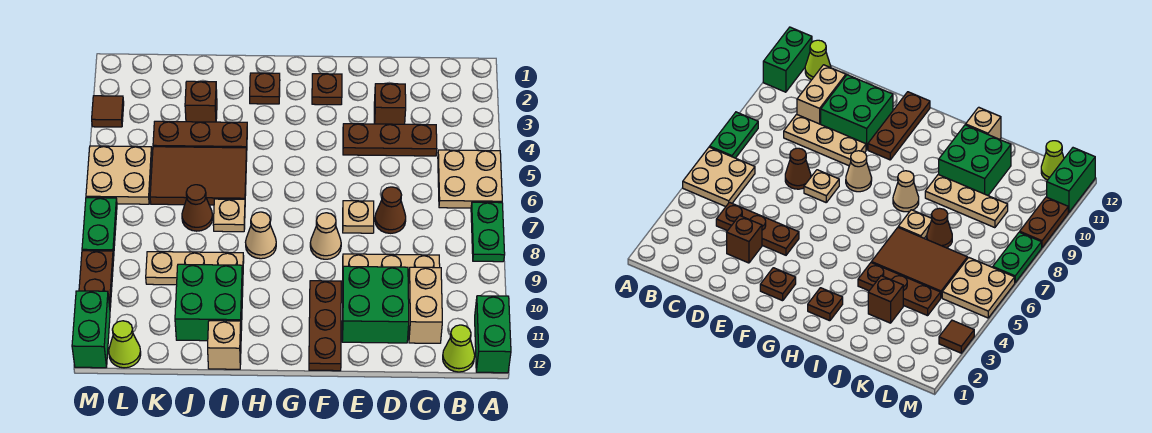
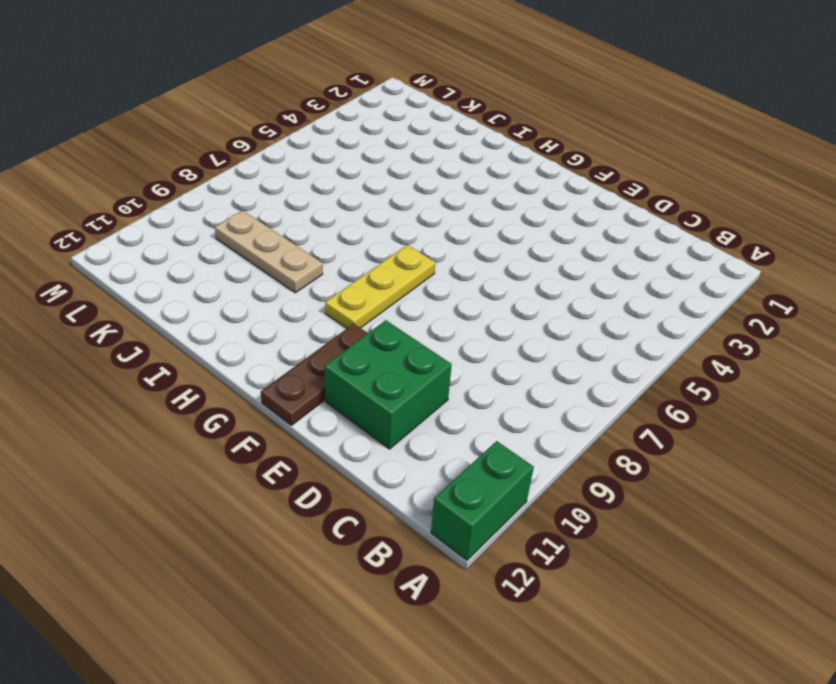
yellow plate G7:G9 level 1 -> none
none -> tan plate A5:B6 level 1
none -> green plate A7:A8 level 1
none -> lime cone B12 level 1
none -> brown plate C4:E4 level 1

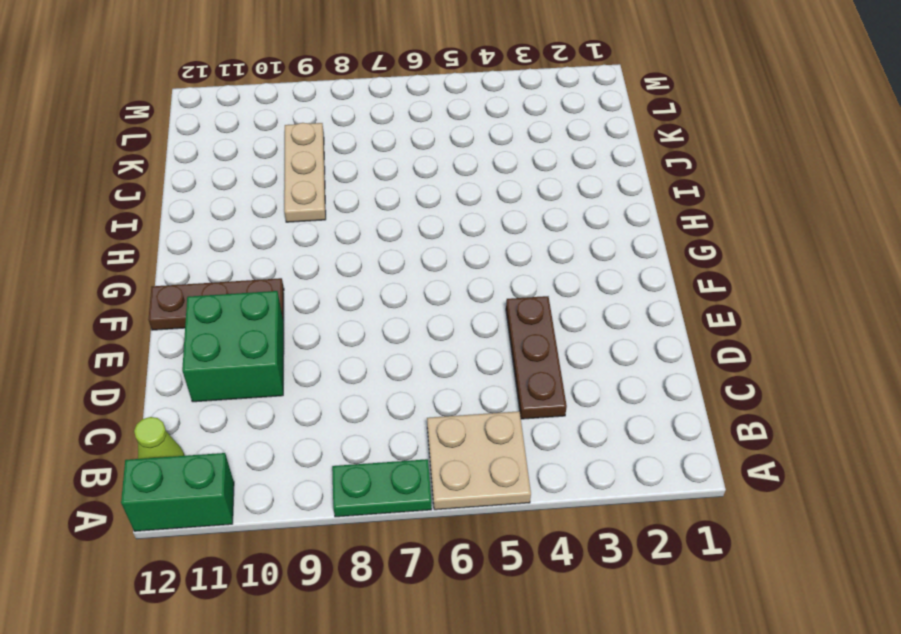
none -> tan plate C9:E9 level 1
none -> tan brick C10:C11 level 1
none -> brown brick D3 level 1
none -> brown cone D7 level 1

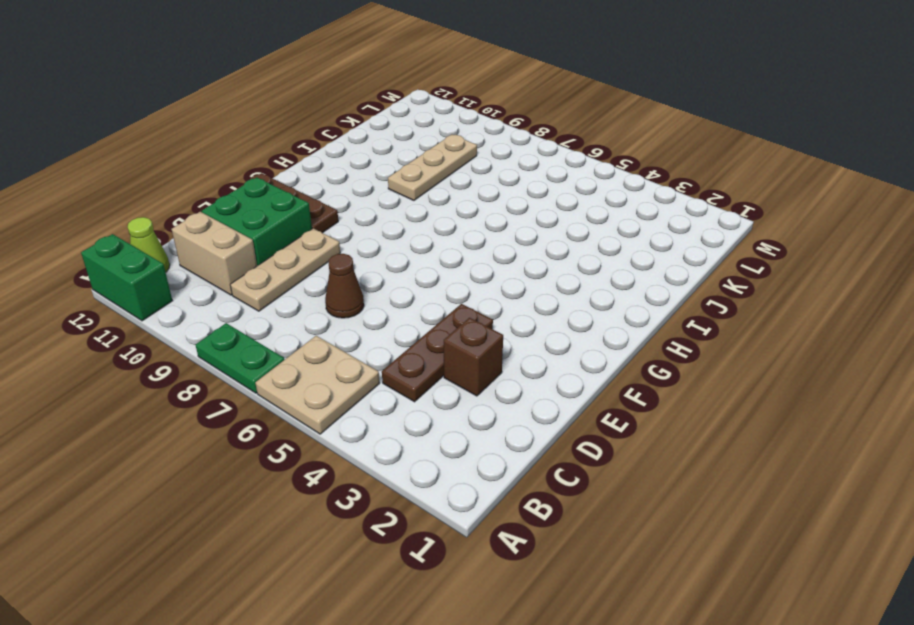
none -> tan plate E7 level 1
none -> brown plate F2 level 1
none -> tan cone F8 level 1
none -> brown plate H2 level 1

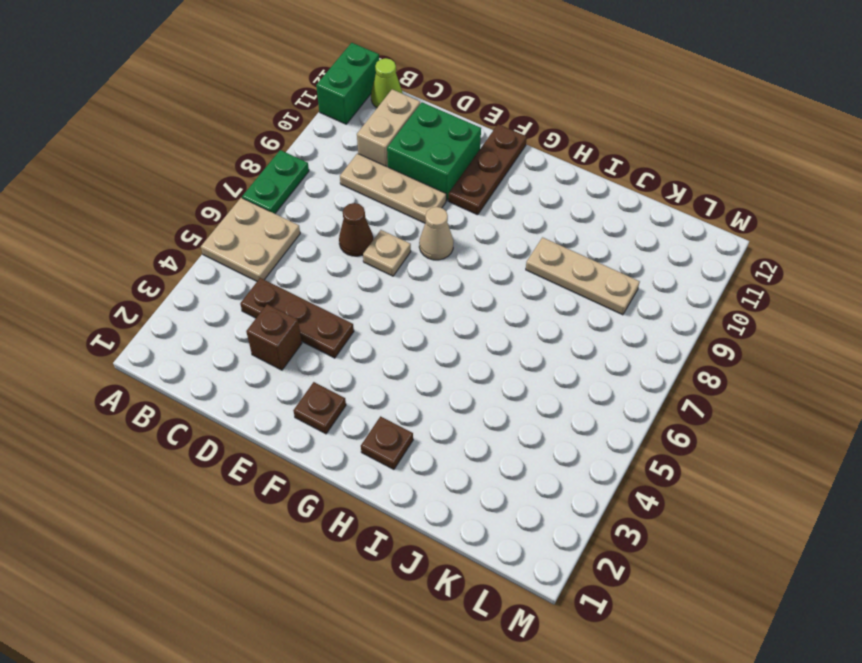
none -> tan cone H8 level 1
none -> brown plate I4:K4 level 1
none -> brown tile I5:K6 level 1
none -> tan plate I7 level 1

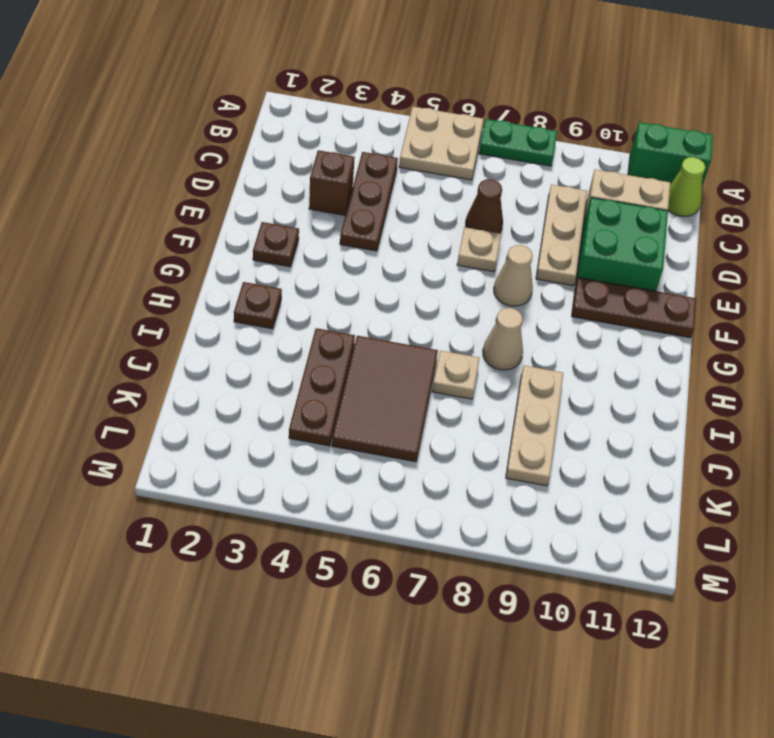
none -> green brick I10:J11 level 1
none -> tan brick I12 level 1
none -> brown brick J3 level 1
none -> brown cone J7 level 1

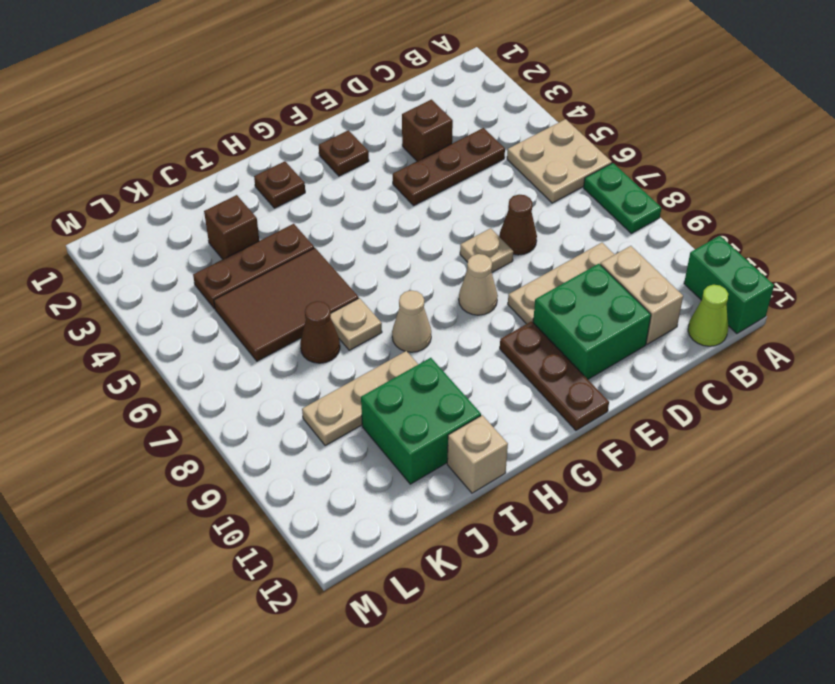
none -> tan plate L5:M6 level 1
none -> lime cone L12 level 1
none -> brown tile M3 level 1
none -> green plate M7:M8 level 1

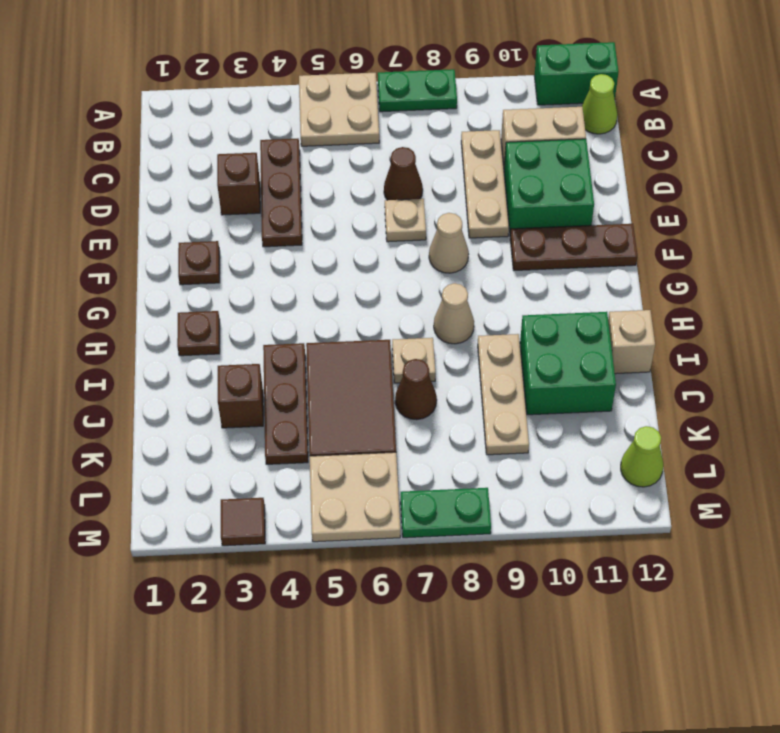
none -> brown plate M9:M10 level 1
none -> green brick M11:M12 level 1

